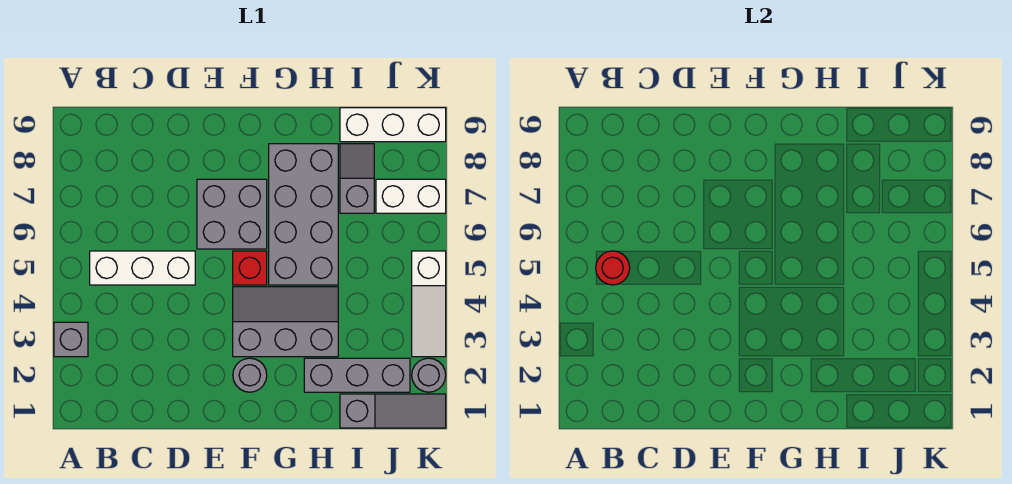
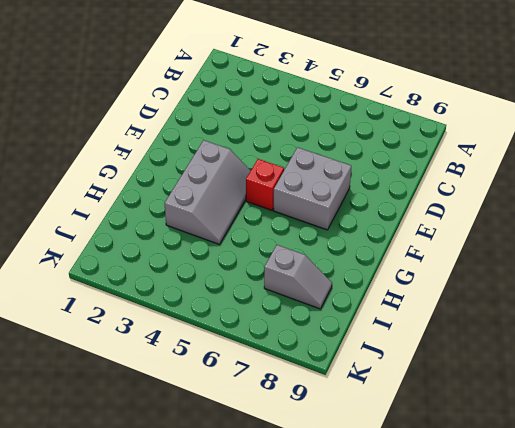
none -> grey brick A3 level 1
none -> white brick B5:D5 level 1
none -> grey round brick F2 level 1

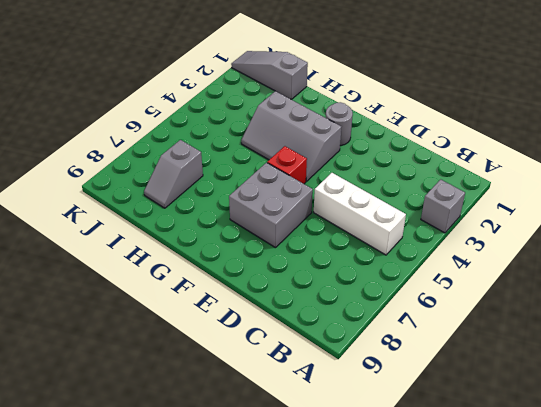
none -> grey brick G5:H8 level 1
none -> grey brick H2:J2 level 1
none -> white brick I9:K9 level 1

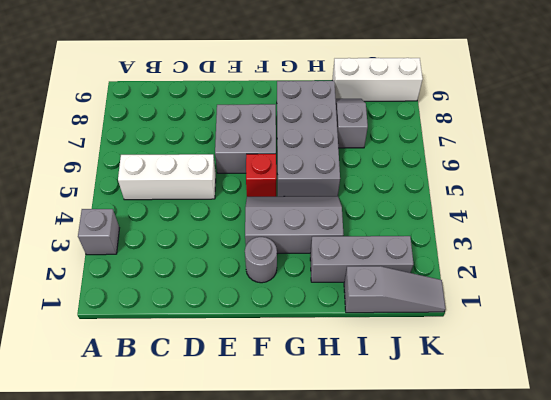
none -> white brick J7:K7 level 1
none -> grey round brick K2 level 1
none -> white slope K3:K5 level 1 top 5

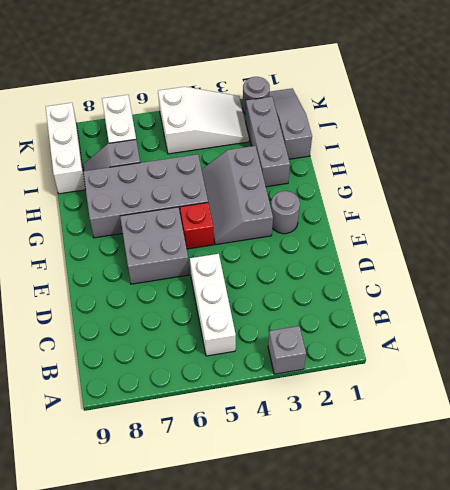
white slope J3:K5 level 1 top 5 -> white slope K3:K5 level 1 top 5
none -> red round brick B5 level 2

